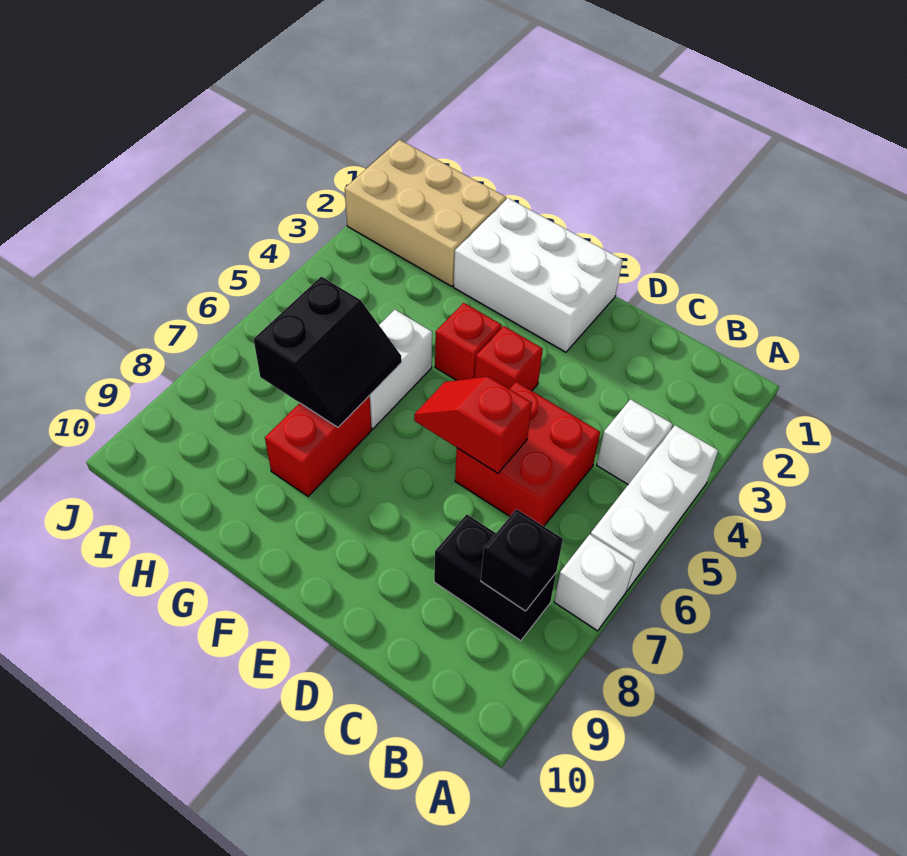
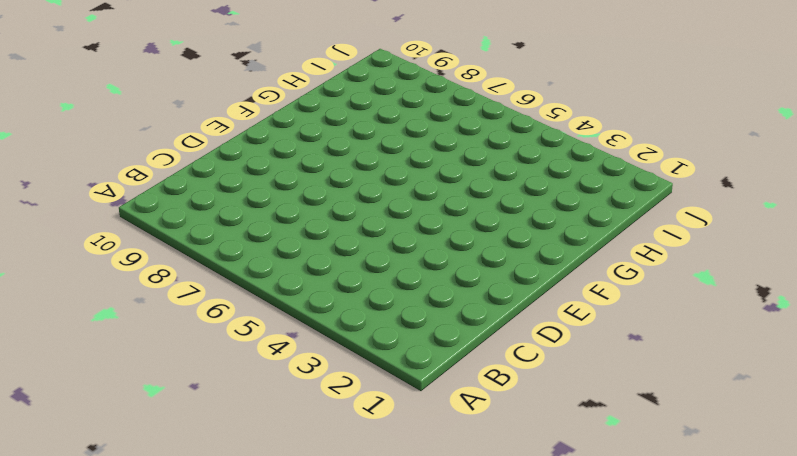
none -> white brick A4:A6 level 1
none -> white brick A7 level 1
none -> white brick B4 level 1

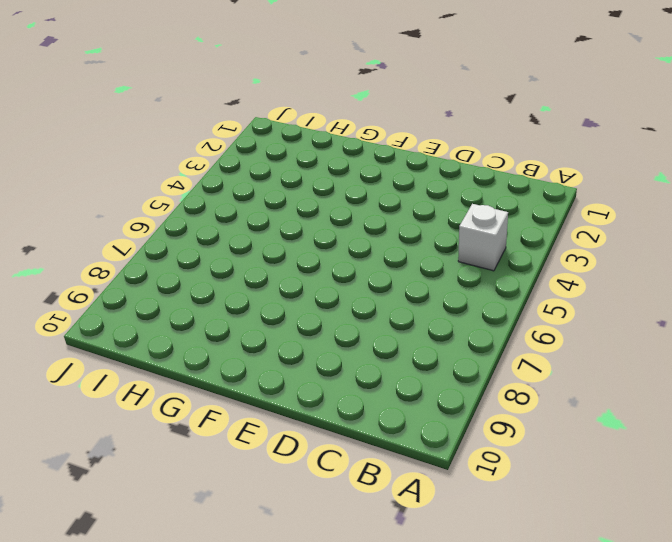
none -> white brick A4:A6 level 1
none -> white brick A7 level 1
none -> black brick B8:C8 level 1

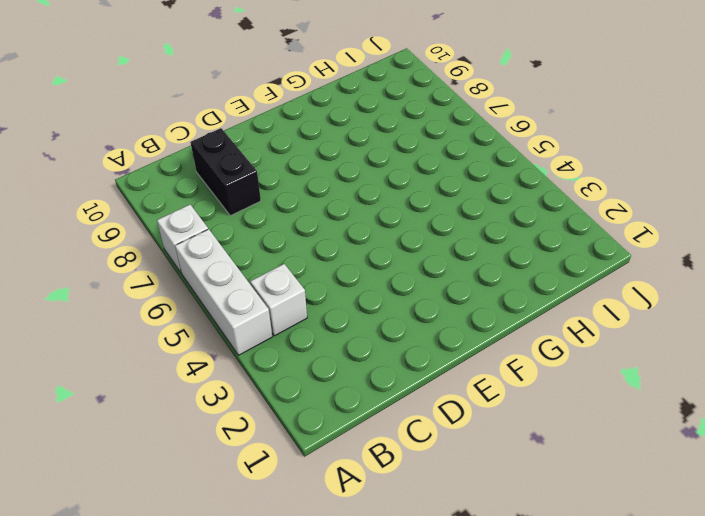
black brick C8:C9 level 1 -> black brick B8:C8 level 1
none -> red brick C5:D6 level 1
none -> white brick E1:G2 level 1
none -> red brick E4 level 1

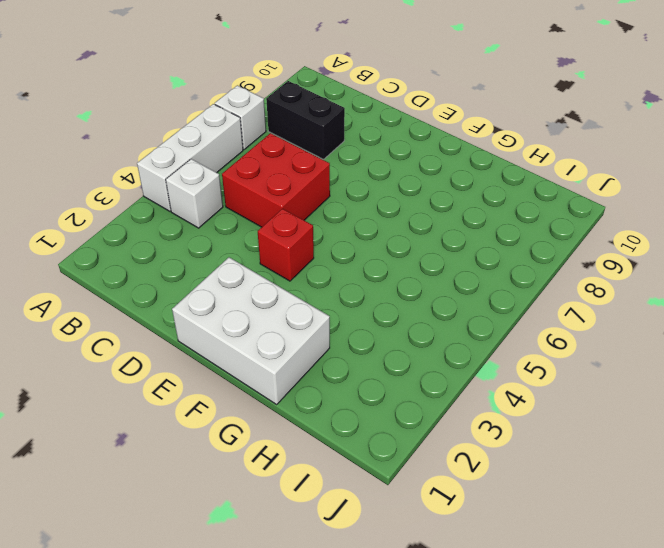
none -> red brick F4 level 1
none -> white brick G5:G6 level 1
none -> red brick G7:G8 level 1

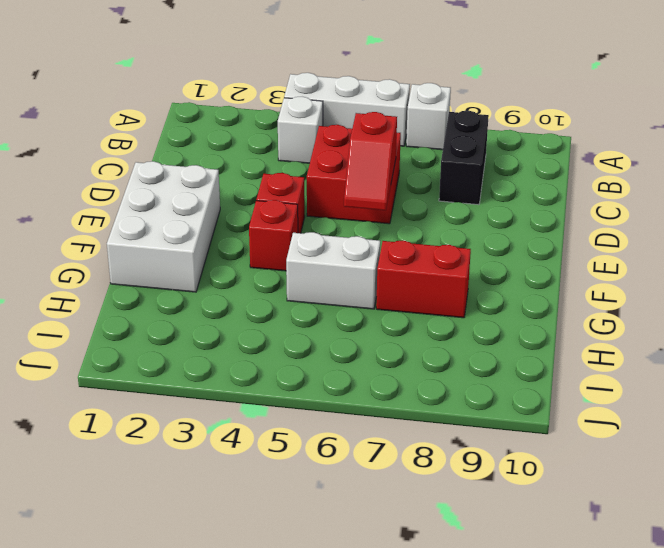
none -> tan brick H1:J2 level 1
none -> black brick B8 level 2
none -> black slope G6:H7 level 2 top H

